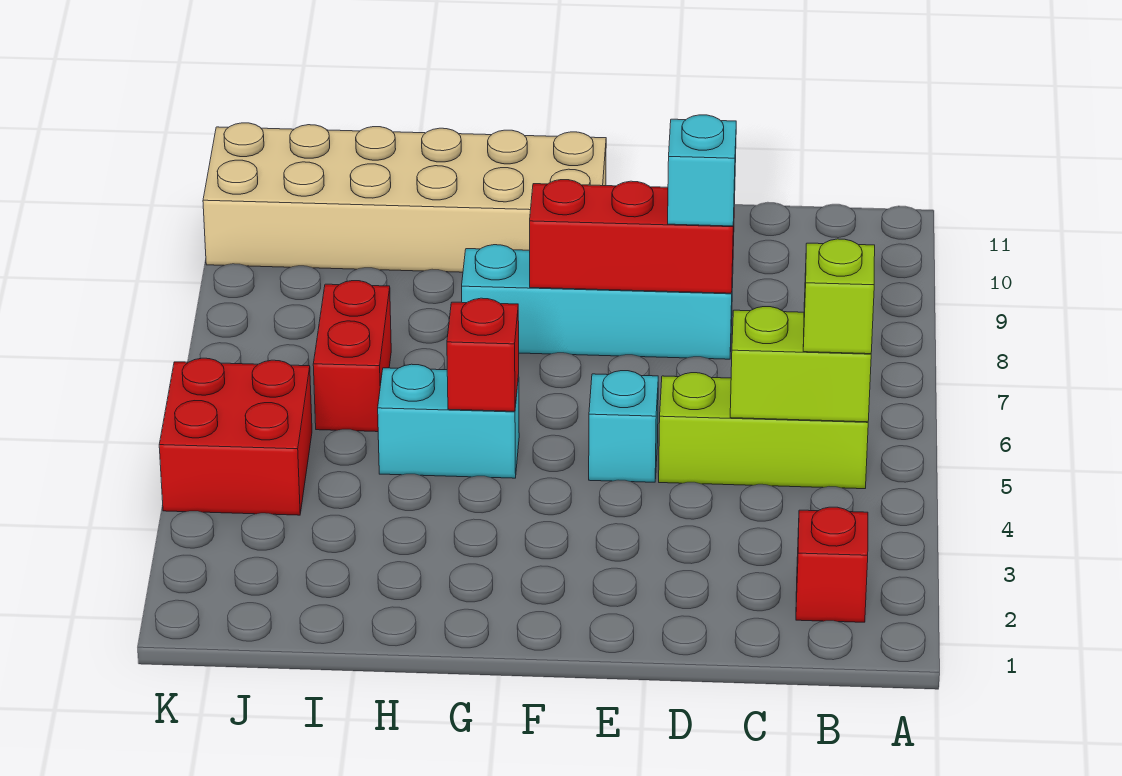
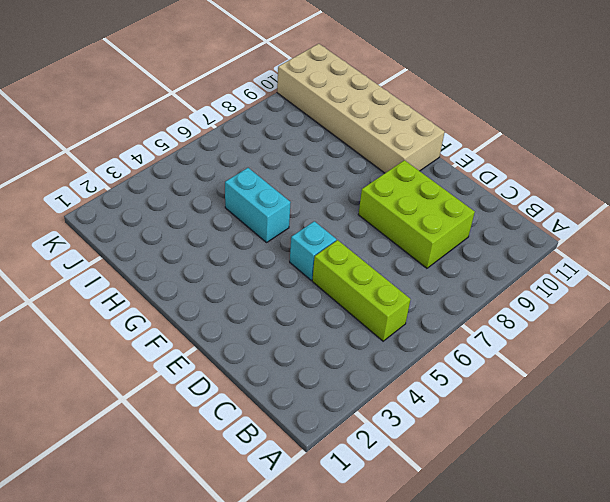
lime brick C8:E9 level 1 -> cyan brick D8:G8 level 1
none -> red brick B2 level 1
none -> red brick I6:I7 level 1
none -> red brick J4:K5 level 1

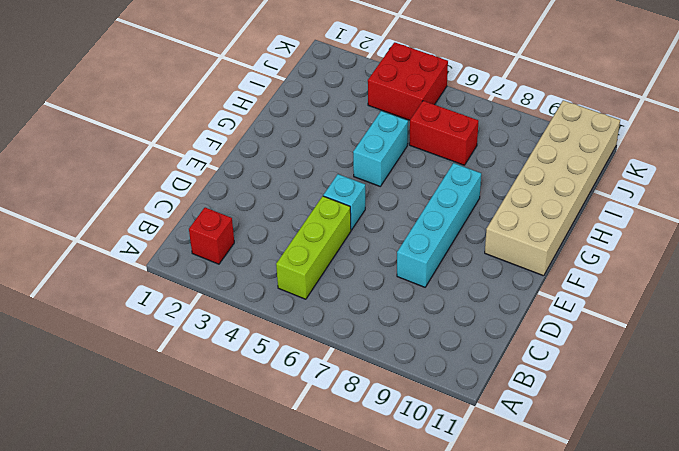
none -> lime brick B5:C5 level 2
none -> red brick D8:F8 level 2
none -> red brick G5 level 2

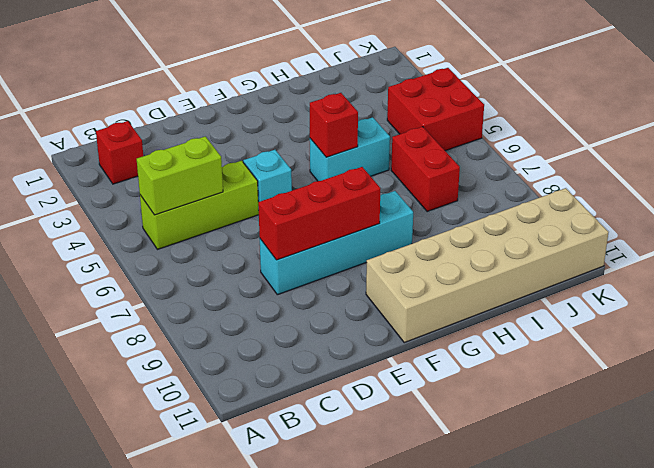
none -> lime brick B5 level 3
none -> cyan brick D8 level 3

